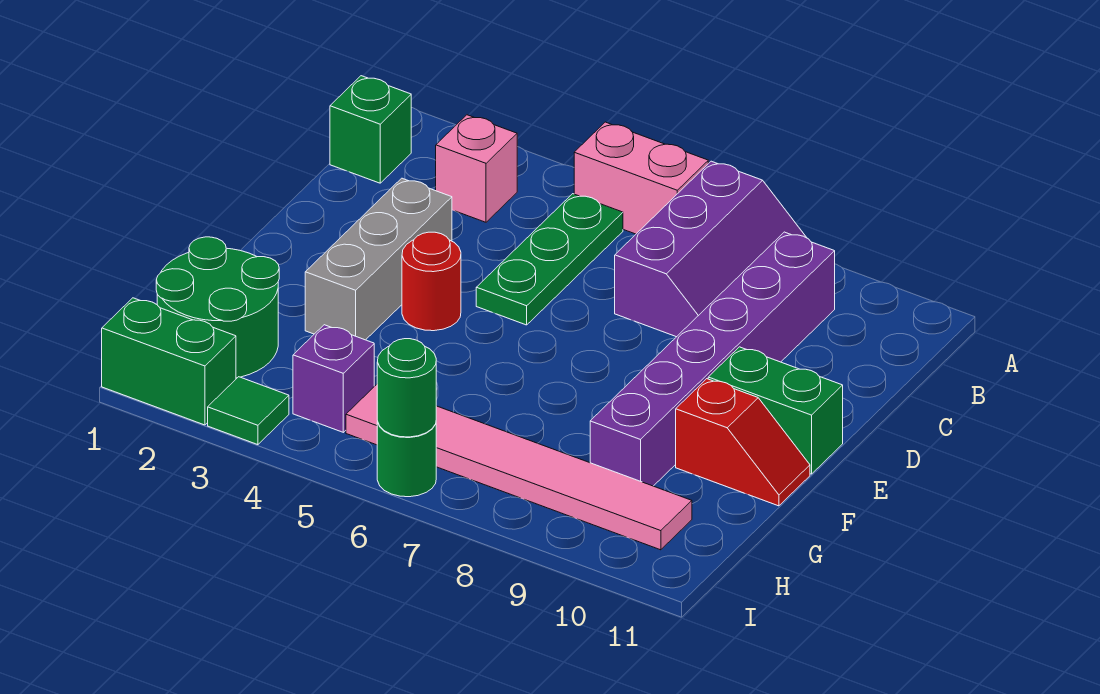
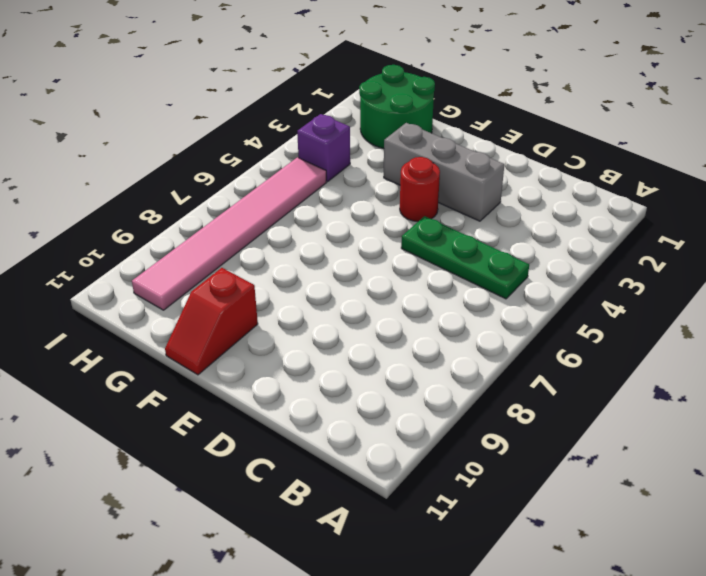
none -> pink brick A5:A6 level 1
none -> purple slope A7:C8 level 1 top 7
none -> green brick B1 level 1

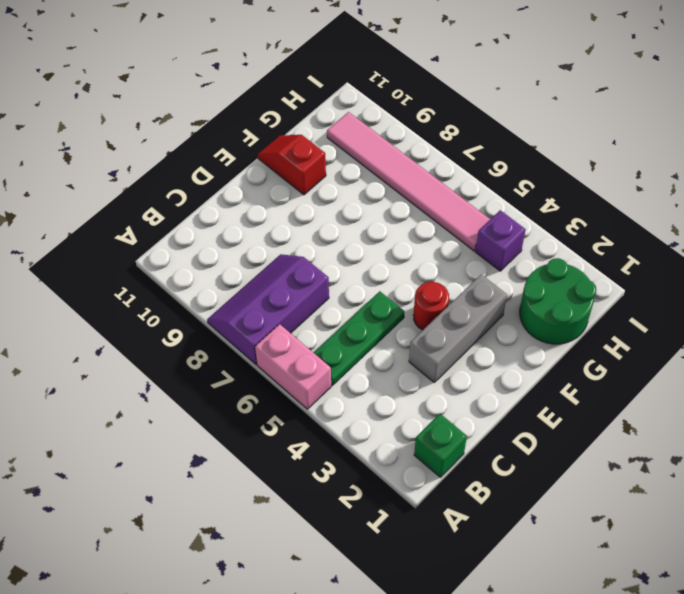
none -> pink brick B3 level 1
none -> purple brick B9:G9 level 1
none -> green brick E10:E11 level 1

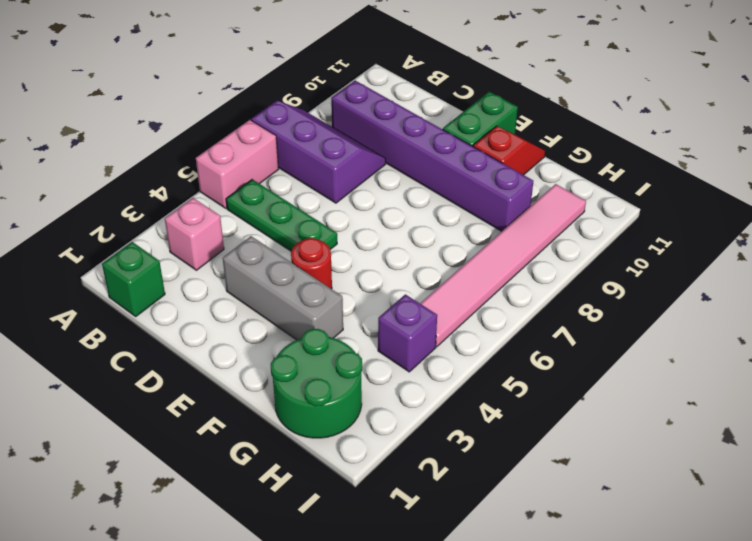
none -> green brick I1:I2 level 1
none -> green tile I3 level 1
none -> green round brick I6 level 1

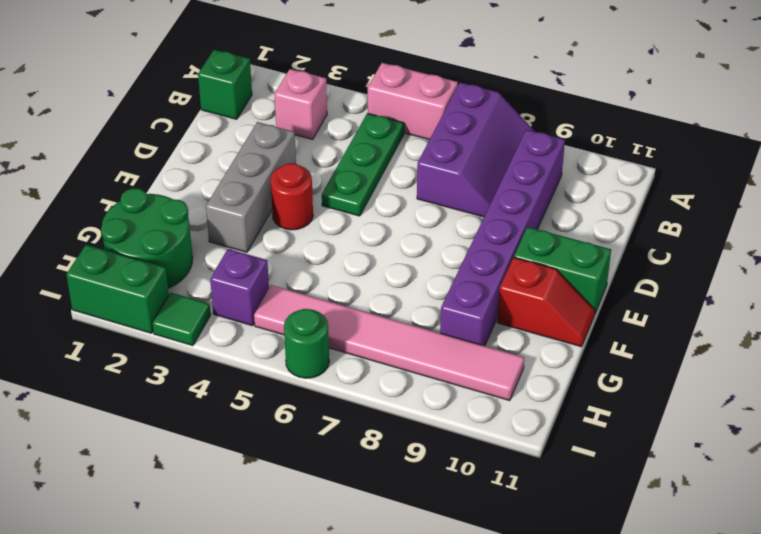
none -> green round brick I6 level 2

